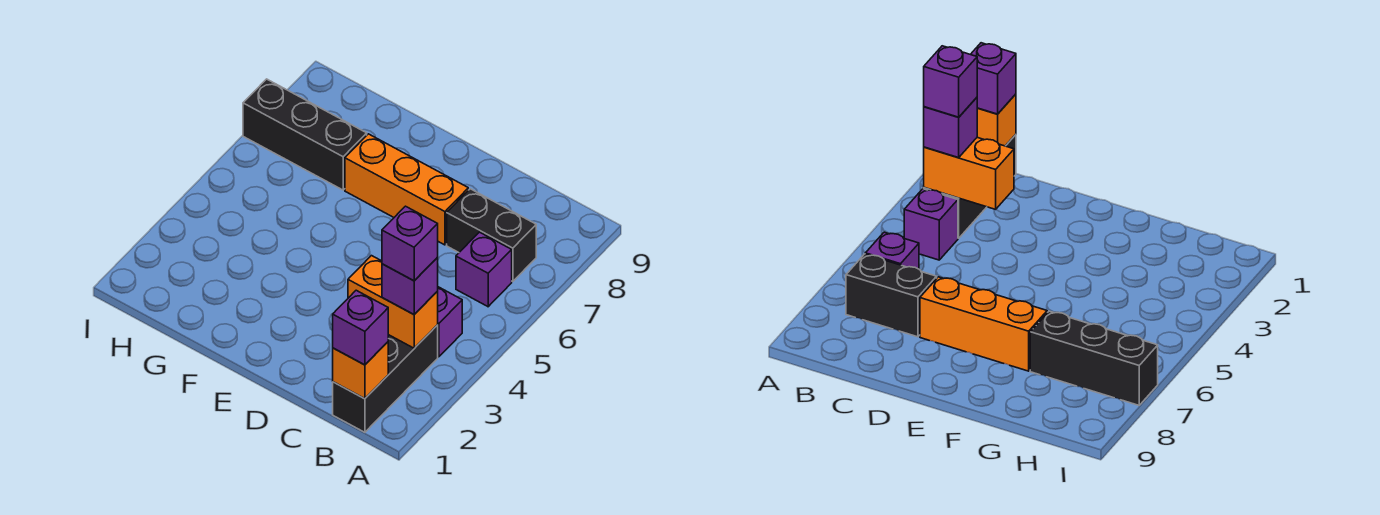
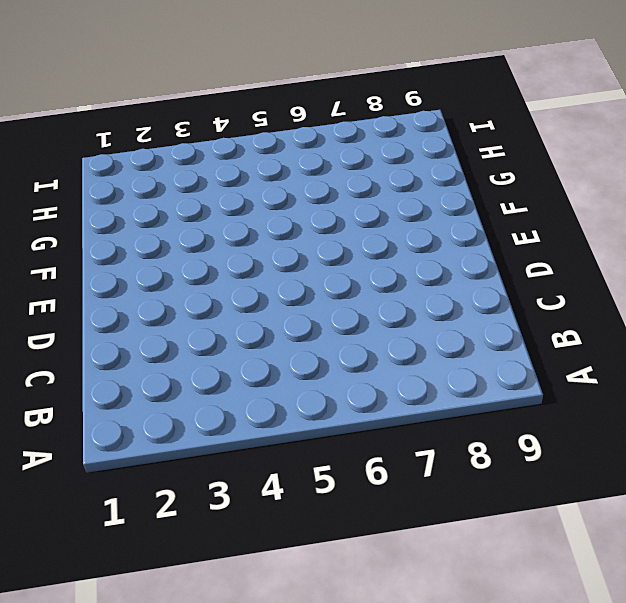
none -> black brick B1:B3 level 1
none -> purple brick B4 level 1

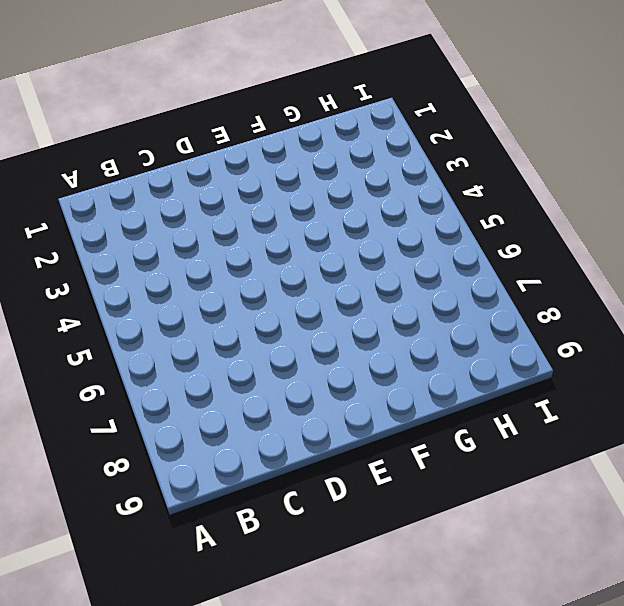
none -> black brick B1:B3 level 1
none -> purple brick B4 level 1

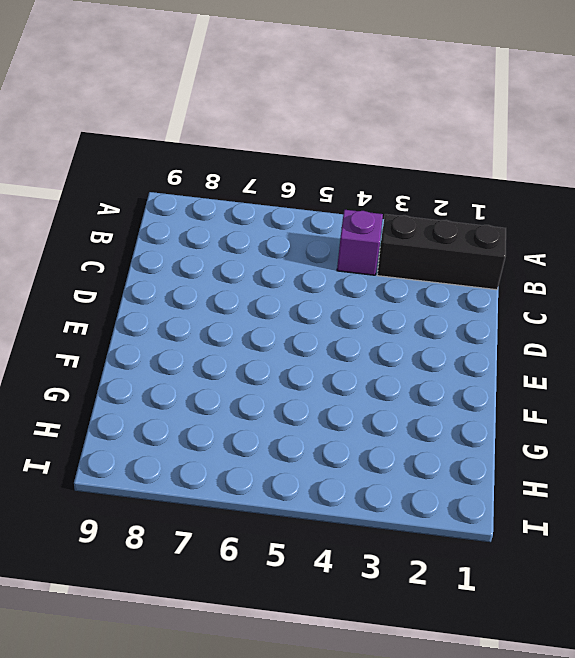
none -> purple brick B6 level 1
none -> black brick B7:C7 level 1

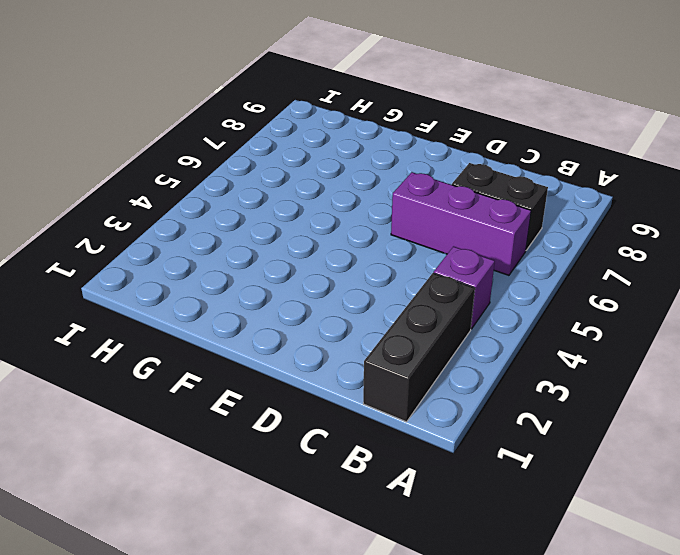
purple brick B6:D6 level 1 -> purple brick B6 level 1
none -> orange brick D7:F7 level 1
none -> black brick G7:I7 level 1

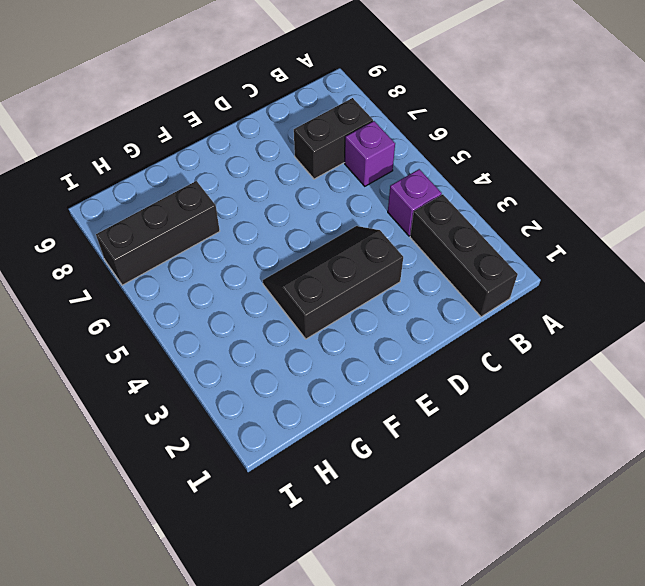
black slope D3:F4 level 1 top 3 -> none
none -> orange brick D7:F7 level 1
none -> orange brick B1 level 2

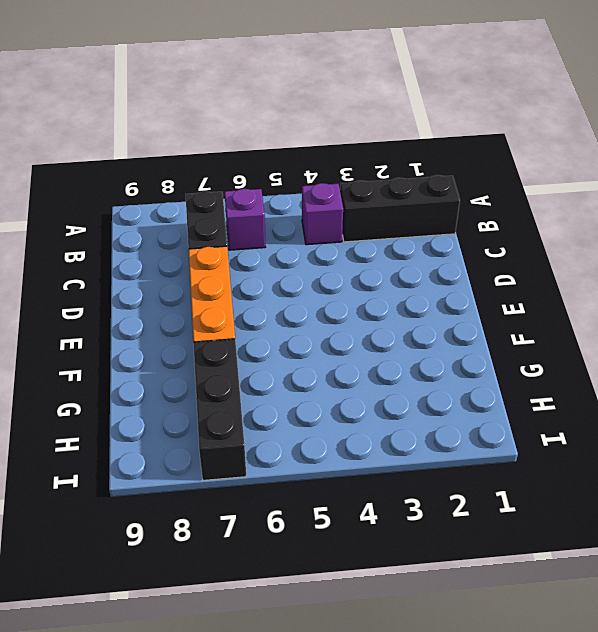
none -> orange brick B1 level 2
none -> orange brick B3:C3 level 2

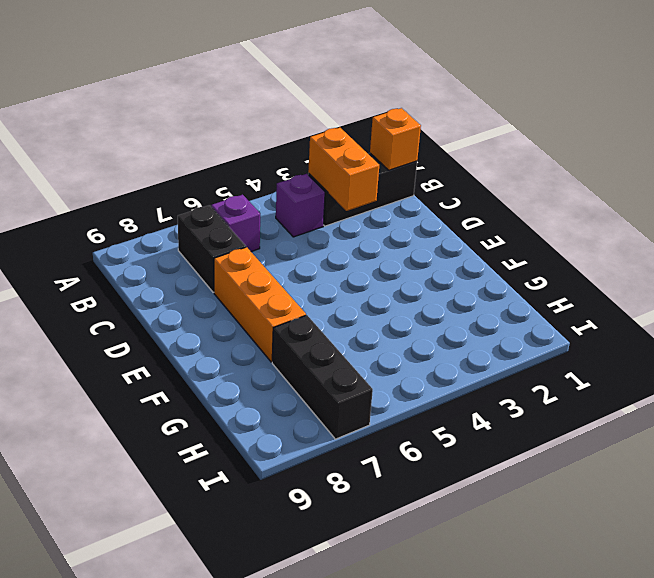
none -> purple brick B1 level 3
none -> purple brick B3 level 3

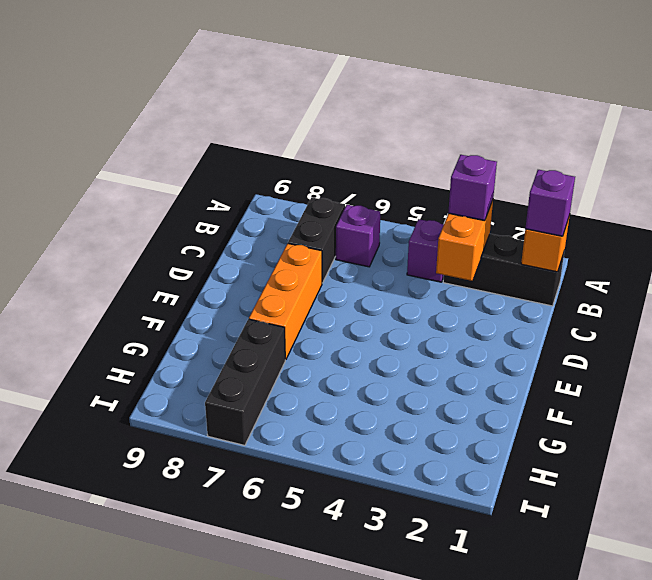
none -> purple brick B3 level 4

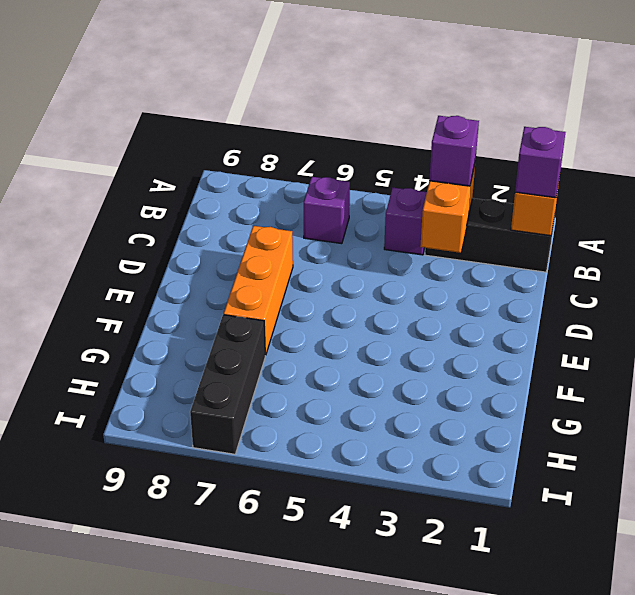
none -> black brick B7:C7 level 1
none -> purple brick B3 level 4

